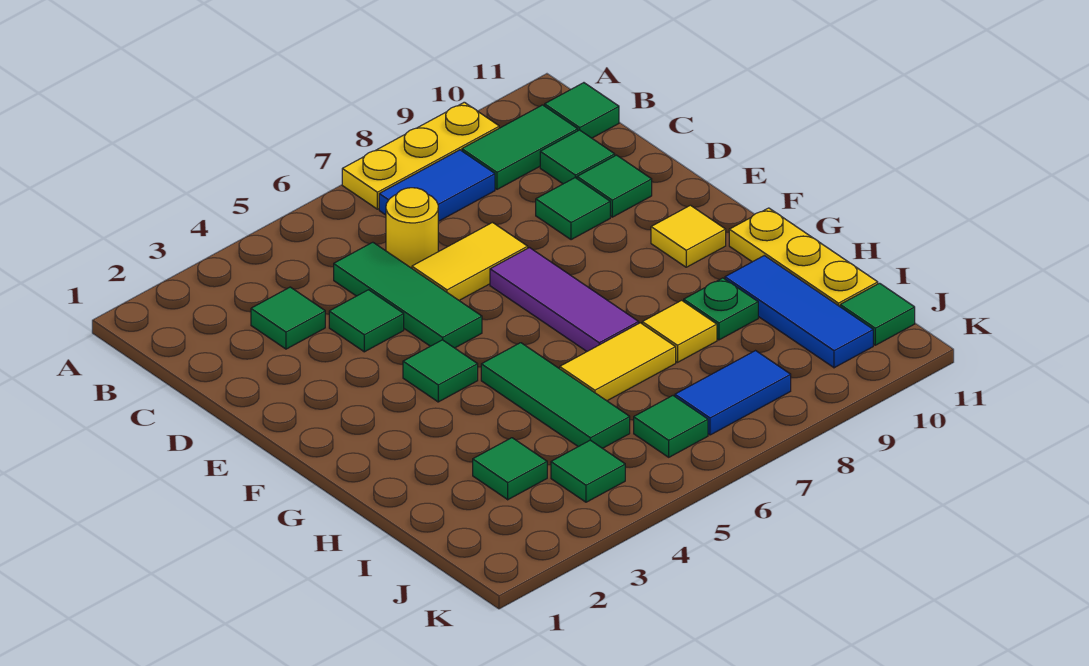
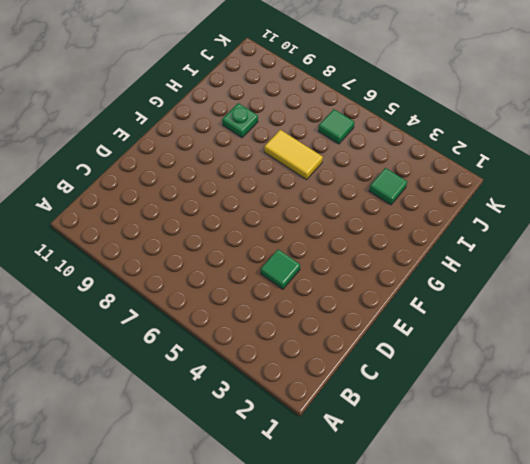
none -> yellow plate A7:A9 level 1
none -> blue tile B7:B8 level 1
none -> green tile B9:B10 level 1

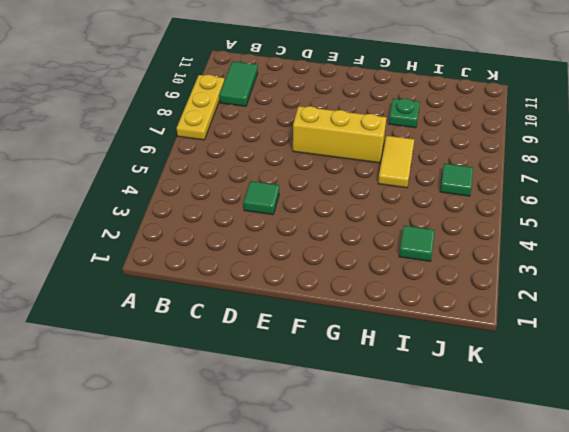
yellow brick E7:G7 level 1 -> purple tile E7:G7 level 1
none -> blue tile B7:B8 level 1
none -> green tile B11 level 1
none -> green tile C3 level 1

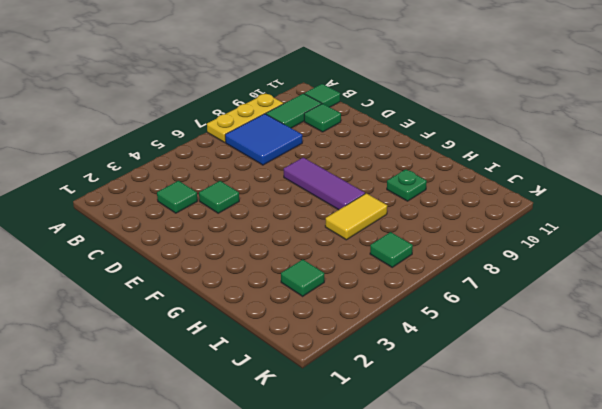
blue tile B7:C8 level 1 -> blue tile B7:B8 level 1
none -> green tile C5:E5 level 1
none -> yellow round brick C6 level 1
none -> yellow tile D6:D7 level 1

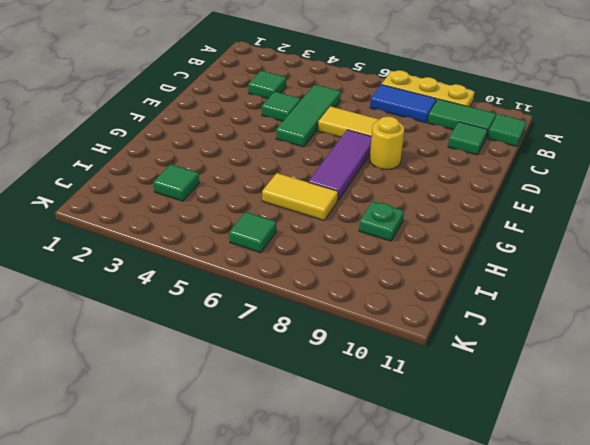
yellow round brick E8 level 1 -> yellow round brick C6 level 1
none -> green tile D9 level 1
none -> green tile D10 level 1
none -> green tile F4 level 1

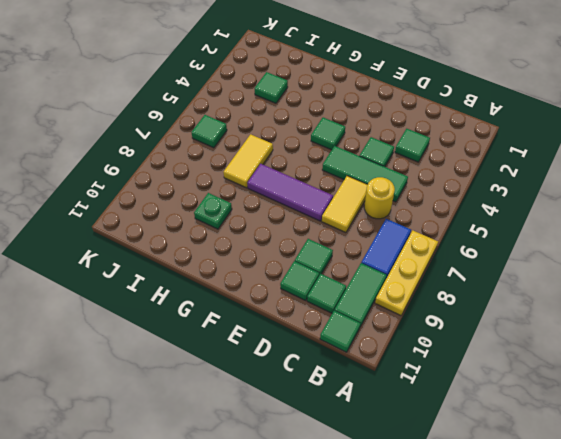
none -> yellow tile F10 level 1
none -> green tile G5:I5 level 1
none -> yellow plate G11:I11 level 1

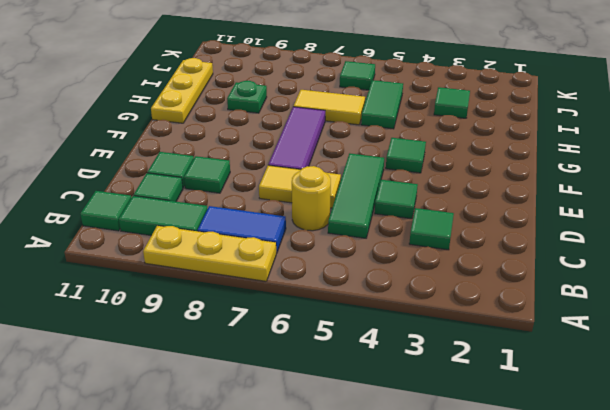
green tile H5:I5 level 1 -> green tile G5:I5 level 1
none -> yellow tile F10 level 1
none -> yellow tile H8 level 1
none -> blue tile H10:J10 level 1

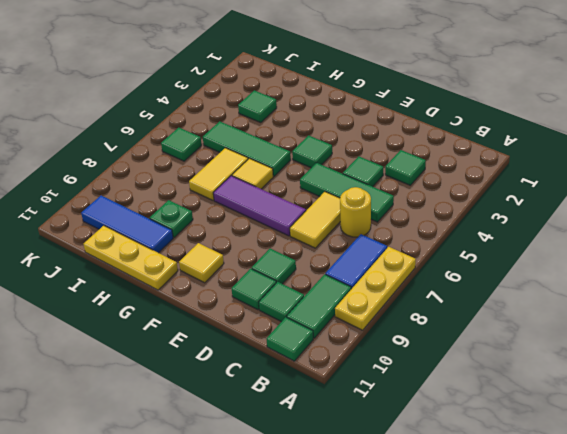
yellow tile G6 level 1 -> yellow tile H8 level 1
none -> green tile J4 level 1
none -> blue tile J7:J8 level 1
none -> green tile J11 level 1

